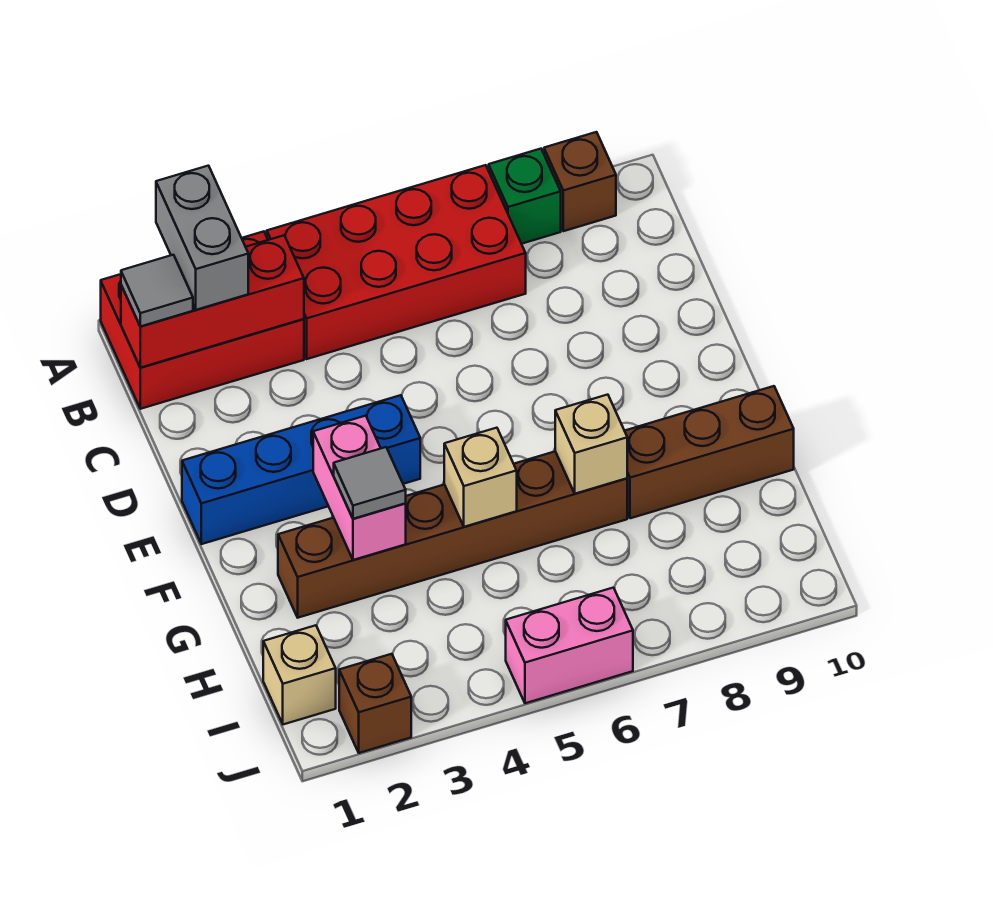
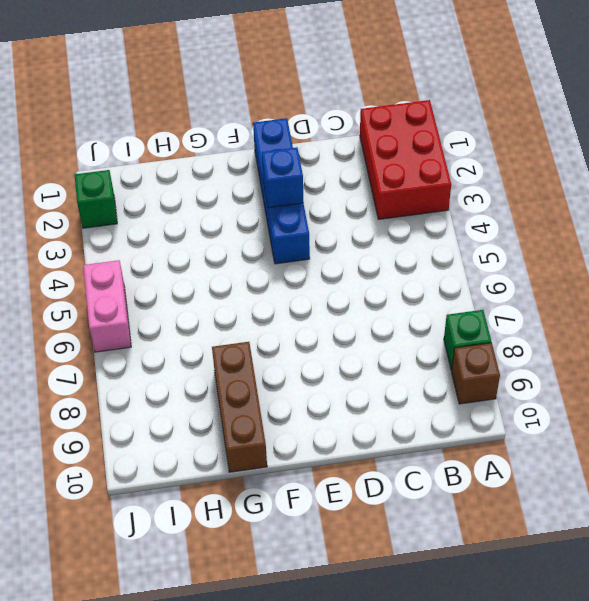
blue brick E3 level 2 -> none
green brick J2 level 1 -> brown brick J2 level 1
none -> red brick A4:B7 level 1
none -> brown brick G2:G7 level 1
none -> tan brick I1 level 1

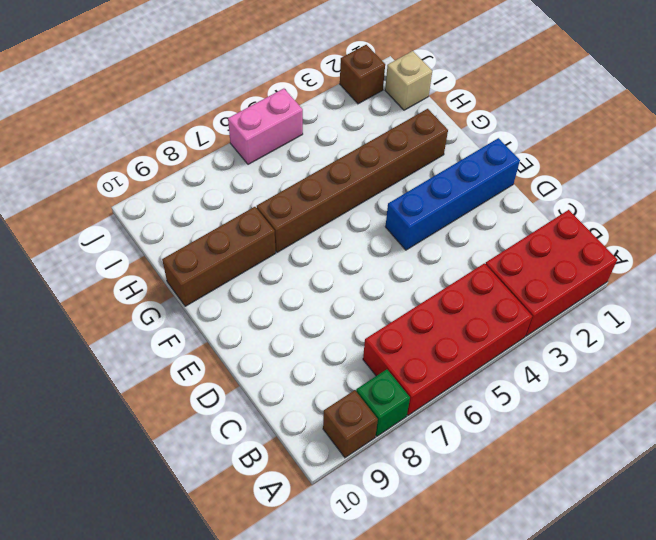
none -> red brick B1:B3 level 2
none -> pink brick F3:G3 level 2
none -> tan brick G5 level 2

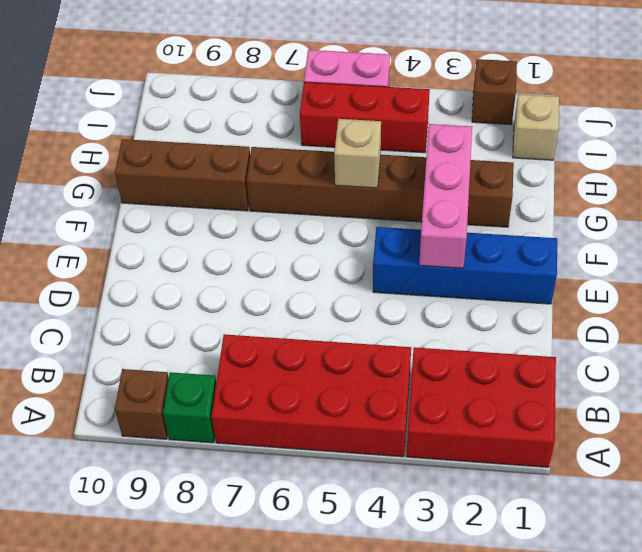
pink brick E3:G3 level 2 -> pink brick F3:G3 level 2
red brick I4:I6 level 1 -> red brick B1:B3 level 2
none -> tan brick G7 level 2
none -> grey brick A2:B2 level 3
none -> grey tile B1 level 3

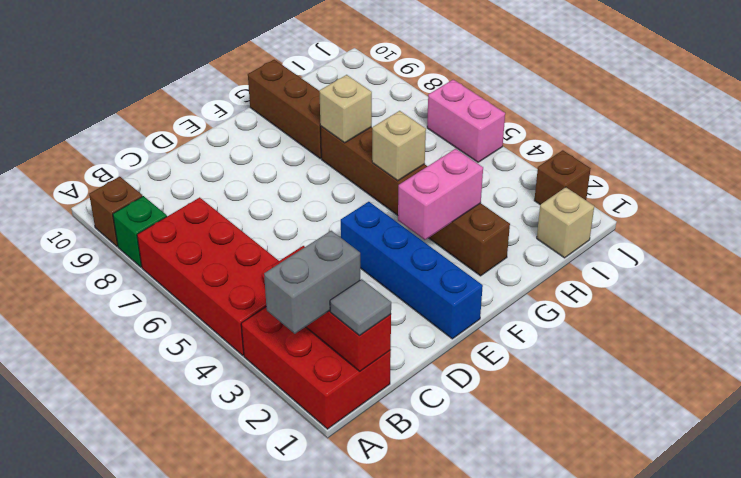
none -> grey tile G3 level 3

